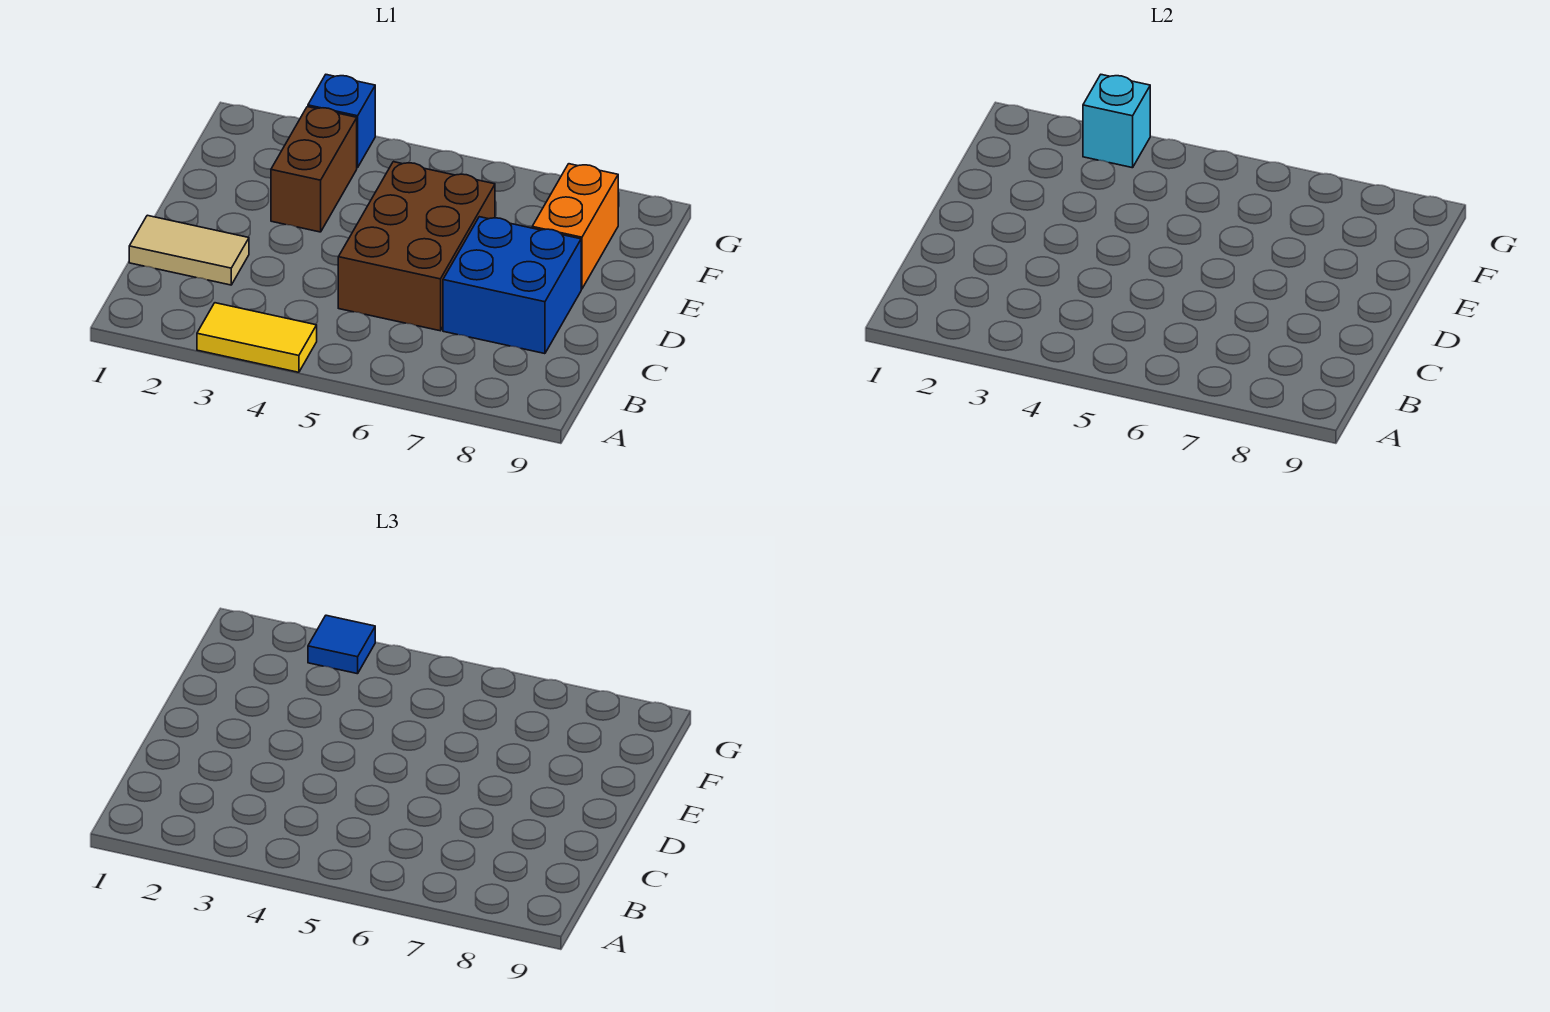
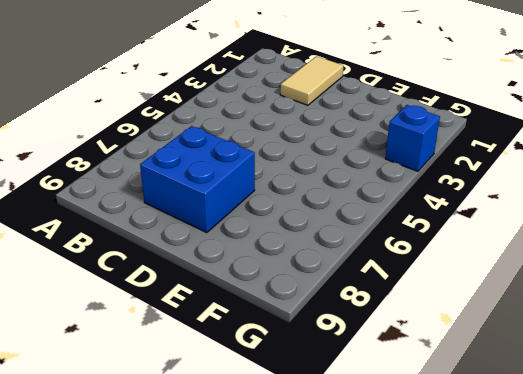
none -> yellow tile A3:A4 level 1
none -> brown brick C5:E6 level 1

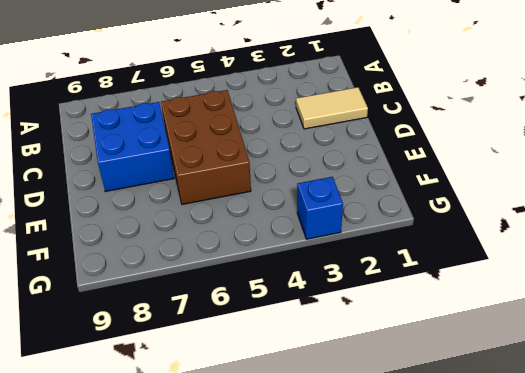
none -> yellow tile A3:A4 level 1
none -> brown brick E3:F3 level 1

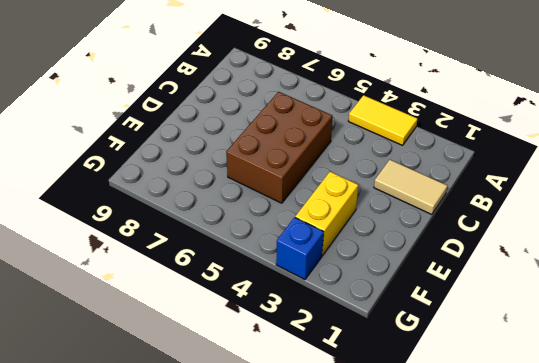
yellow brick E3:F3 level 1 -> brown brick E3:F3 level 1
none -> blue brick C7:D8 level 1
none -> orange brick E8:F8 level 1

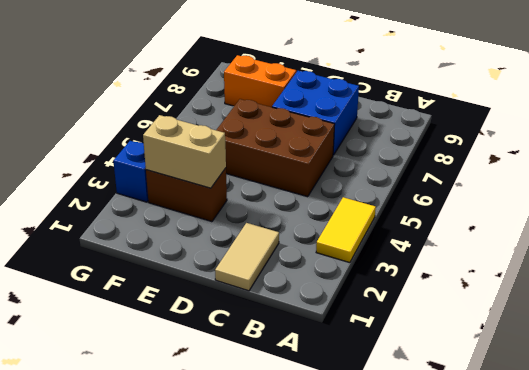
tan brick E3:F3 level 2 -> none
none -> cyan brick G3 level 2
none -> blue tile G3 level 3

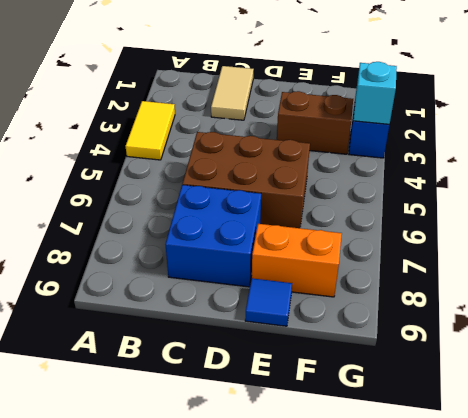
blue tile E9 level 1 -> blue tile G3 level 3

